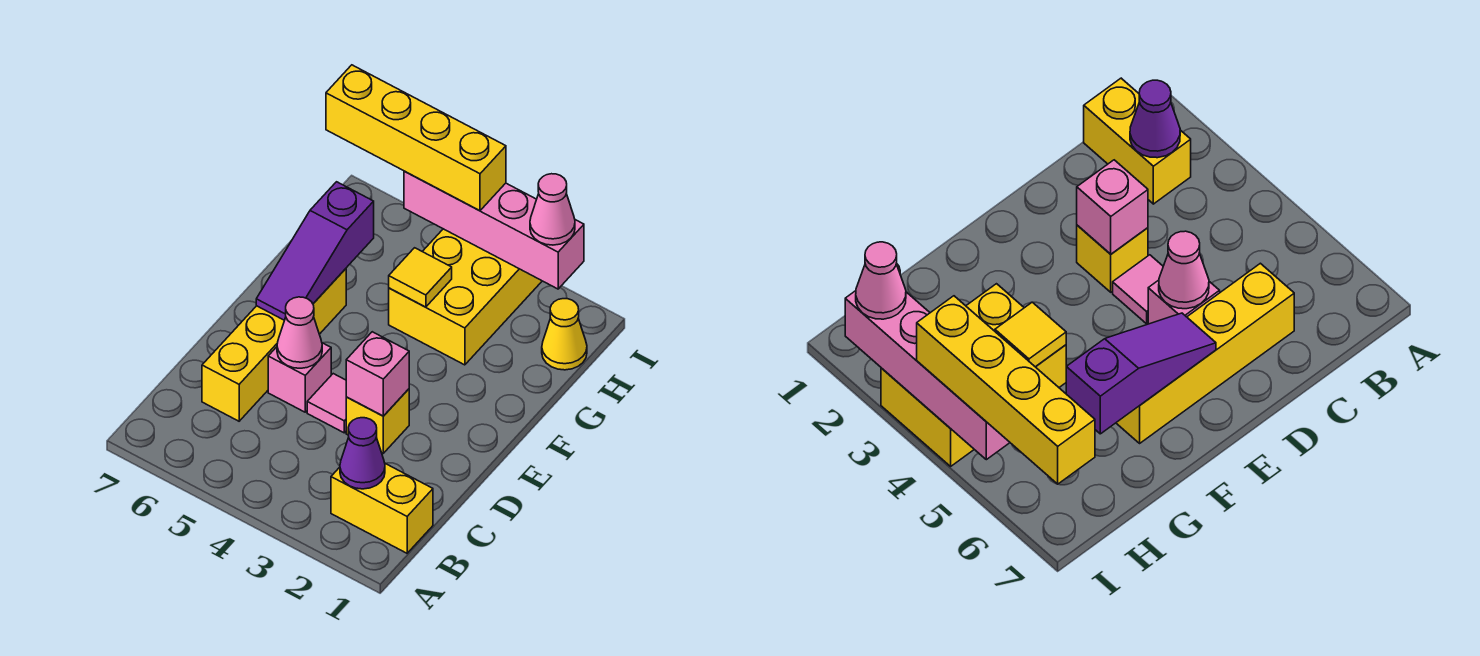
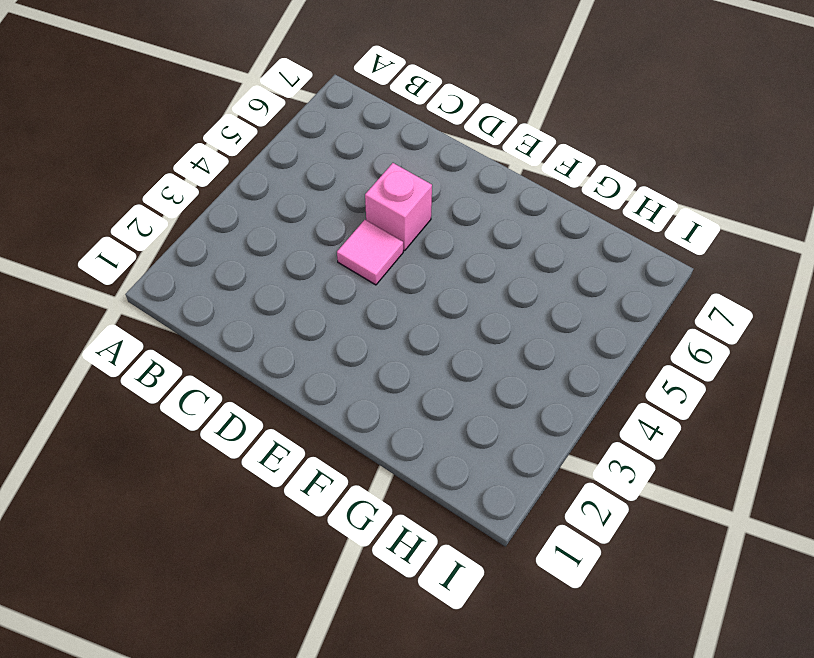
none -> yellow brick B1:B2 level 1
none -> yellow brick C6:F6 level 1
none -> yellow brick D3 level 1

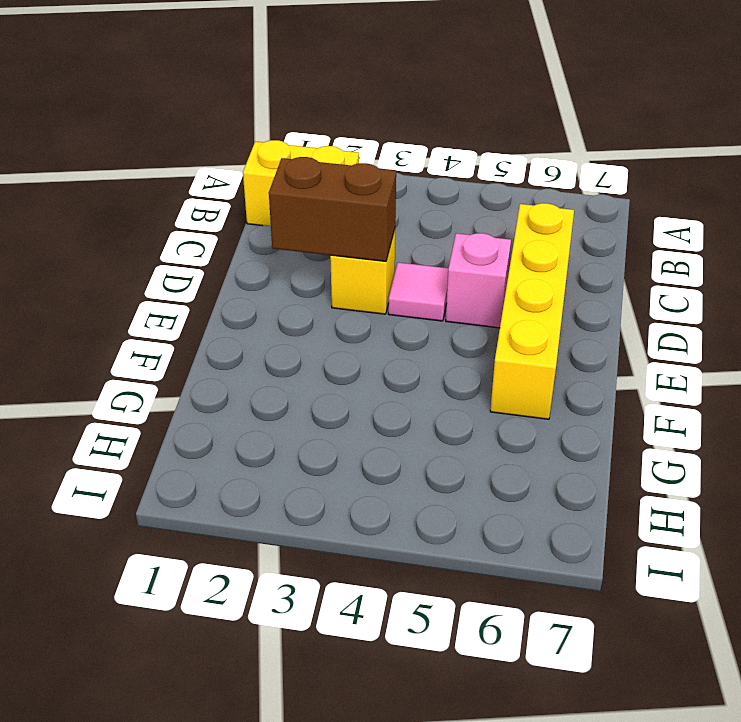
brown brick D2:D3 level 2 -> pink brick D3 level 2
none -> yellow brick G3:I4 level 1
none -> yellow cone H1 level 1
none -> purple cone B2 level 2

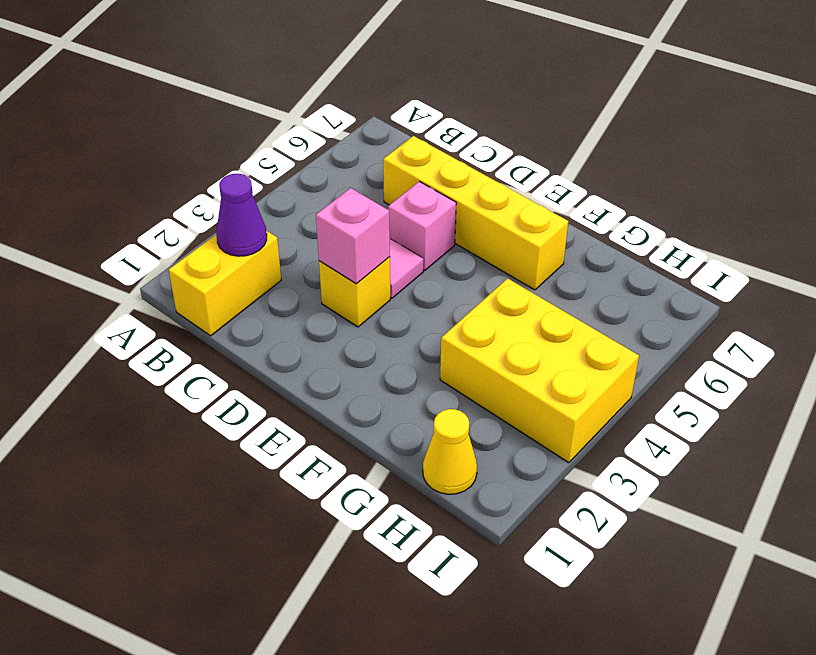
none -> pink cone D5 level 2
none -> purple slope E6:G6 level 2 top G
none -> yellow tile G4 level 2

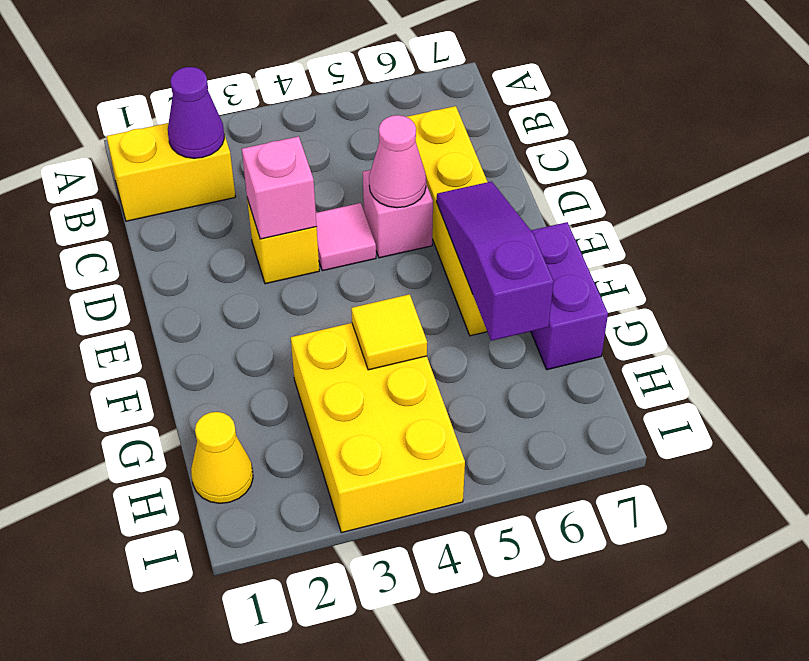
purple brick F7:G7 level 1 -> none
none -> pink brick I2:I5 level 2
none -> pink cone I2 level 3
none -> yellow brick I4:I7 level 3

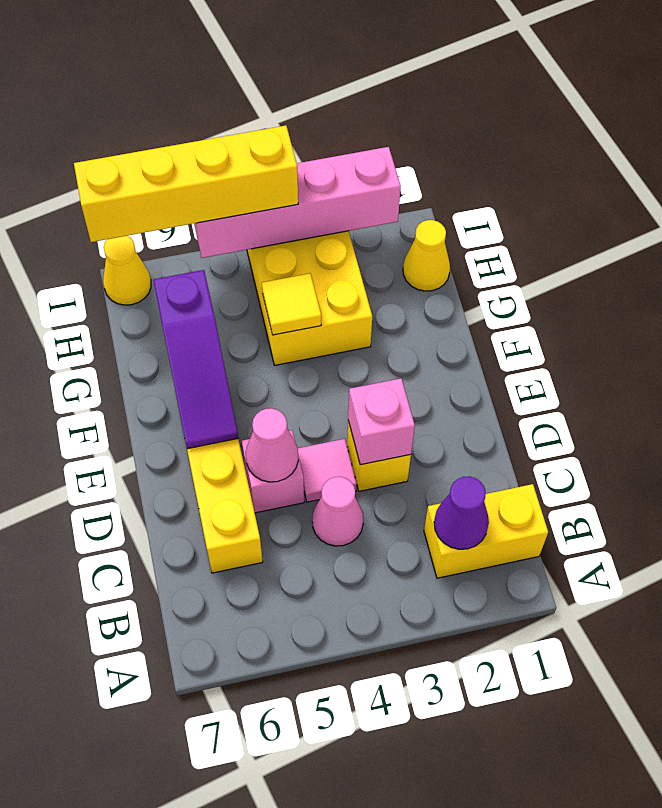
pink cone C4 level 1 -> pink cone I2 level 3
yellow cone I7 level 1 -> none

